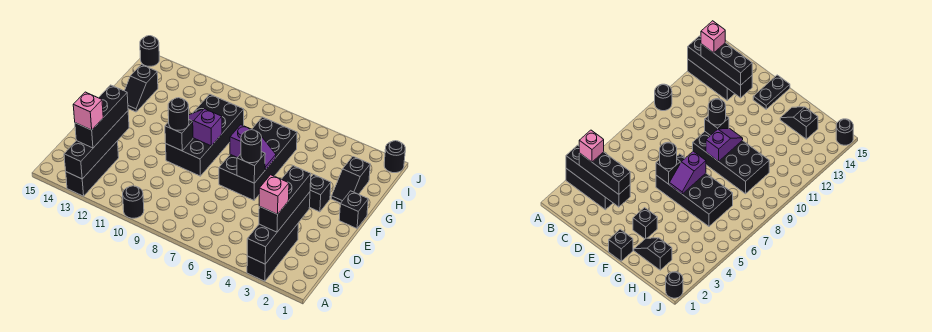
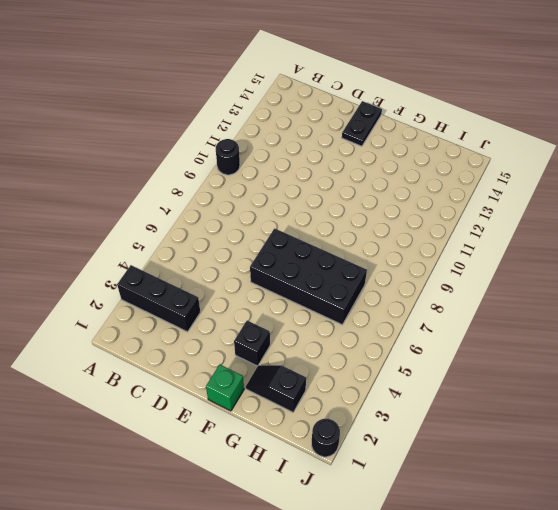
green brick F1 level 1 -> black brick F1 level 1
none -> black brick A13:C13 level 1
none -> black brick E9:H10 level 1
none -> black slope G14:H14 level 1 top H

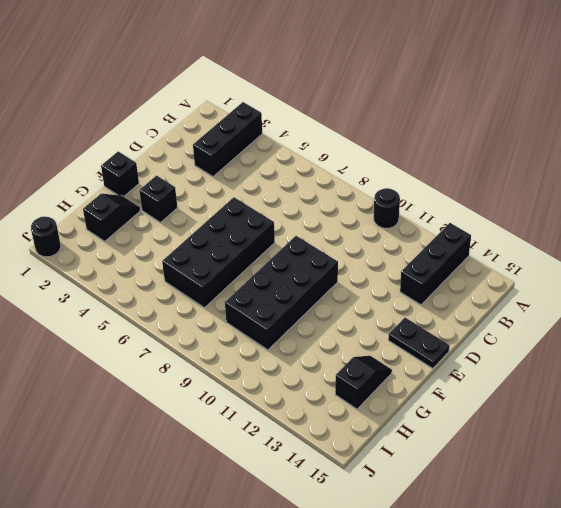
none -> black round brick J15 level 1
none -> black brick A3:D3 level 2
none -> black brick A13:D13 level 2

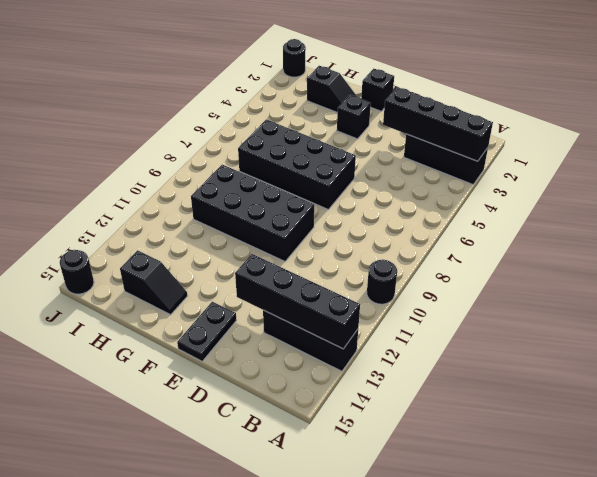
none -> black brick E6 level 2
none -> black brick E10 level 2
none -> purple slope F6:F7 level 2 top 7

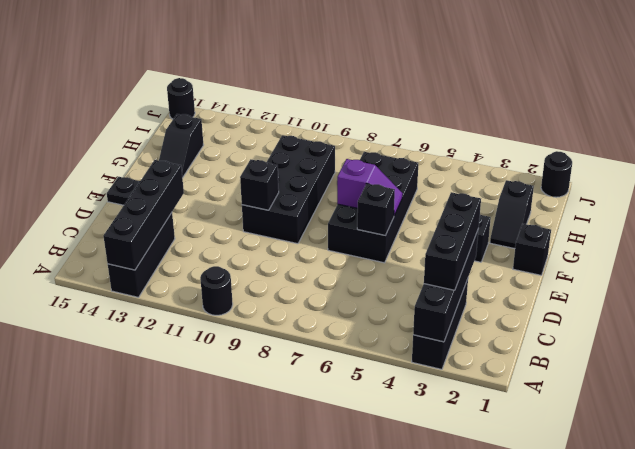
none -> purple slope F9:F10 level 2 top 9
none -> black brick B13:D13 level 3
none -> black round brick E6 level 3

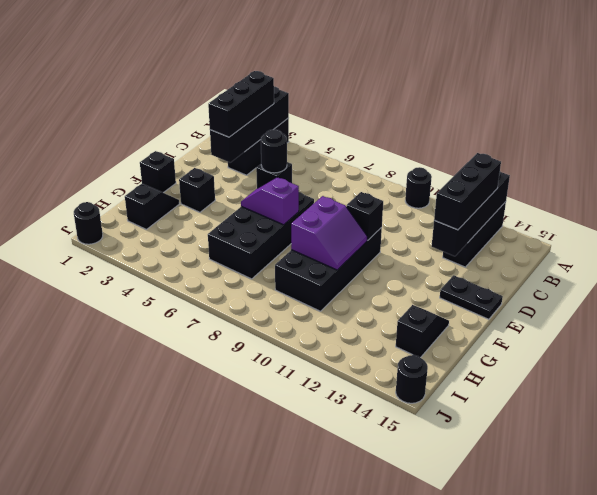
purple slope F9:G10 level 2 top 9 -> purple slope F9:F10 level 2 top 9
none -> black round brick E10 level 3
none -> pink brick B3 level 4
none -> pink brick B13 level 4

